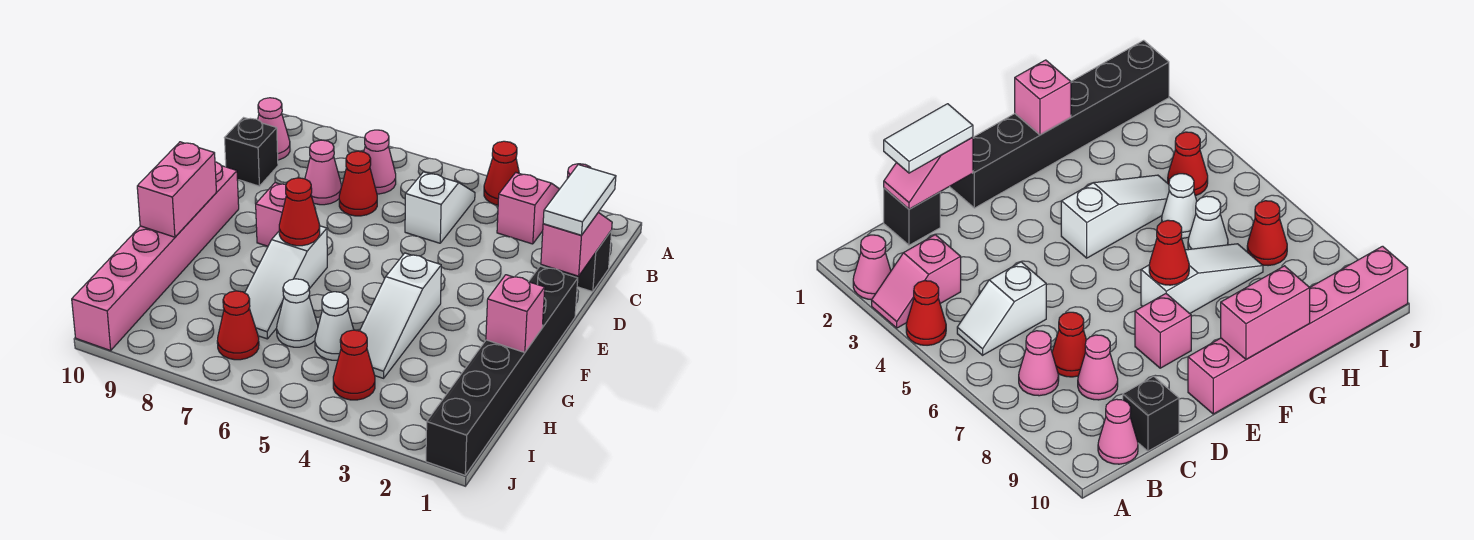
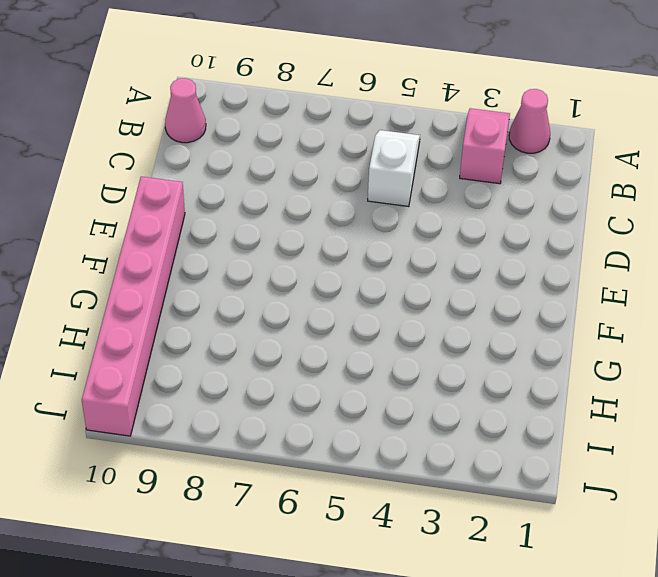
none -> red cone A4 level 1
none -> pink cone B7 level 1
none -> black brick C1 level 1

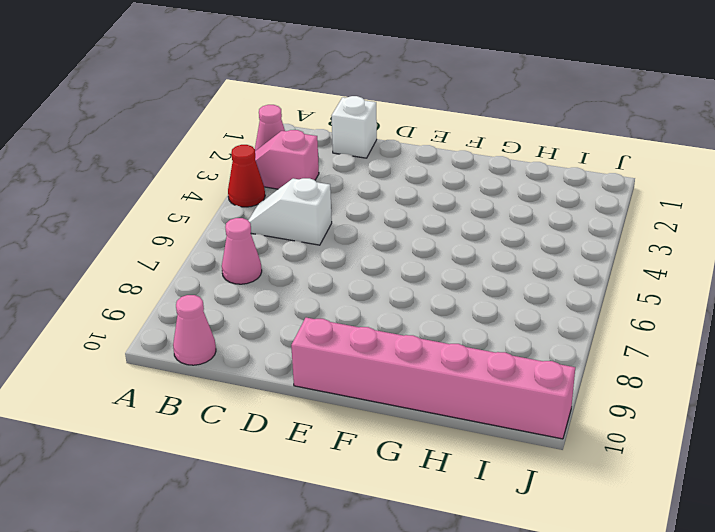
white brick C1 level 1 -> black brick C1 level 1
none -> red cone C7 level 1
none -> pink cone C8 level 1
none -> black brick C10 level 1

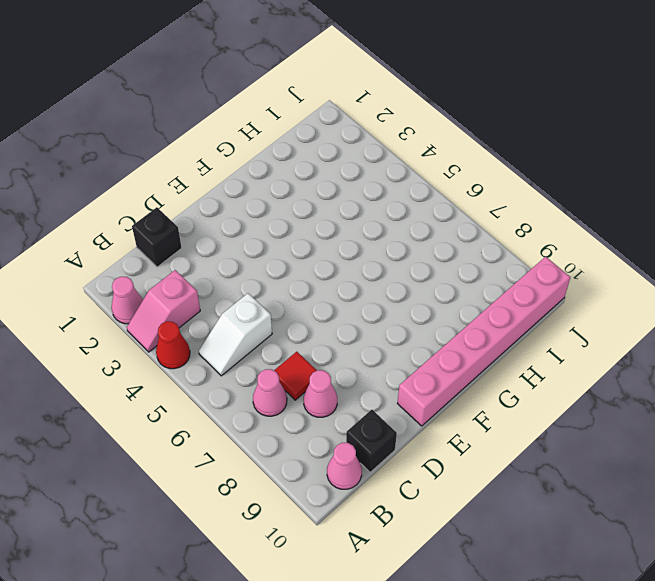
red tile C7 level 1 -> red cone C7 level 1
none -> black brick E1:J1 level 1
none -> pink brick E8 level 1
none -> white slope F4:H4 level 1 top F

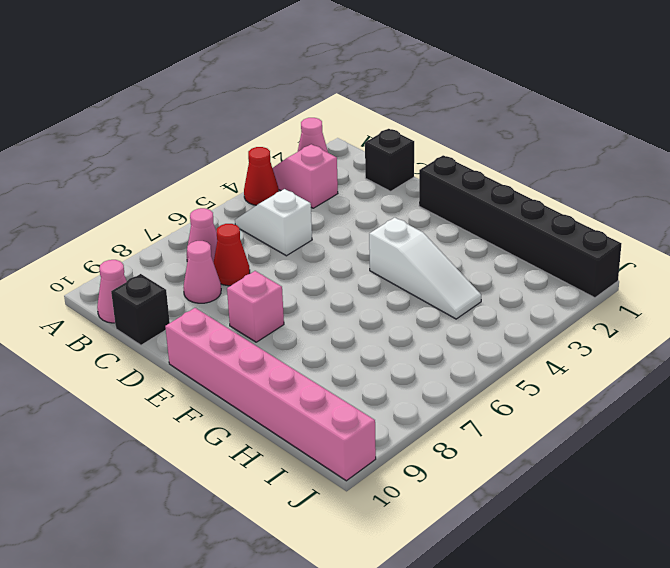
none -> white slope F7:H7 level 1 top F
none -> white cone H5 level 1
none -> white cone H6 level 1

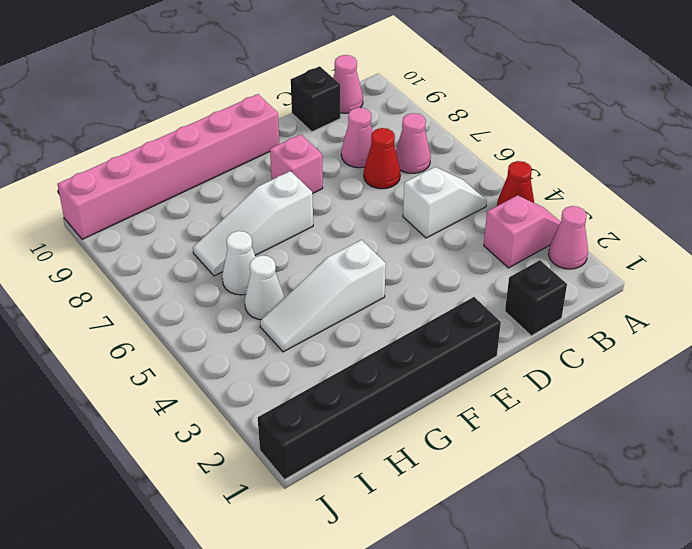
none -> red cone I4 level 1
none -> red cone I7 level 1
none -> pink slope C1:D1 level 2 top D

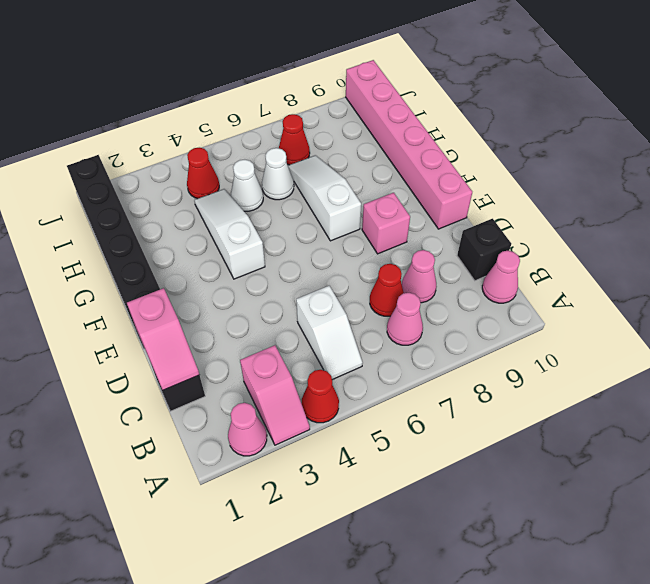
none -> red cone F7 level 2
none -> pink brick F10:G10 level 2
none -> pink brick G1 level 2

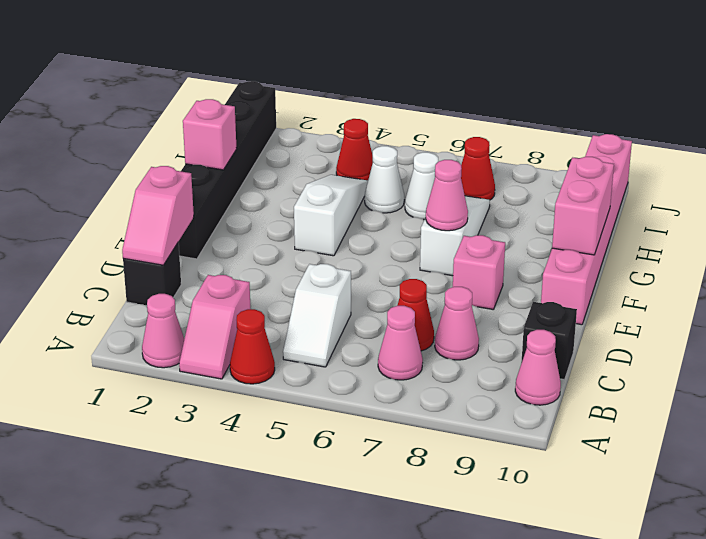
pink cone F7 level 2 -> red cone F7 level 2
none -> white tile C1:D1 level 3

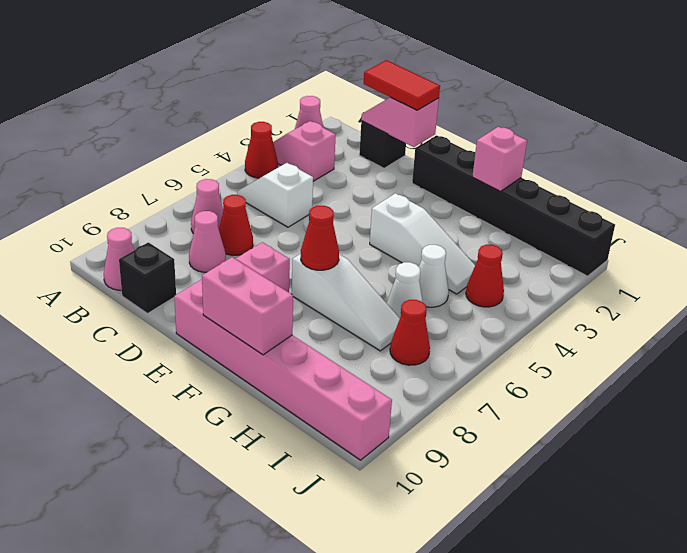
red tile C1:D1 level 3 -> white tile C1:D1 level 3

